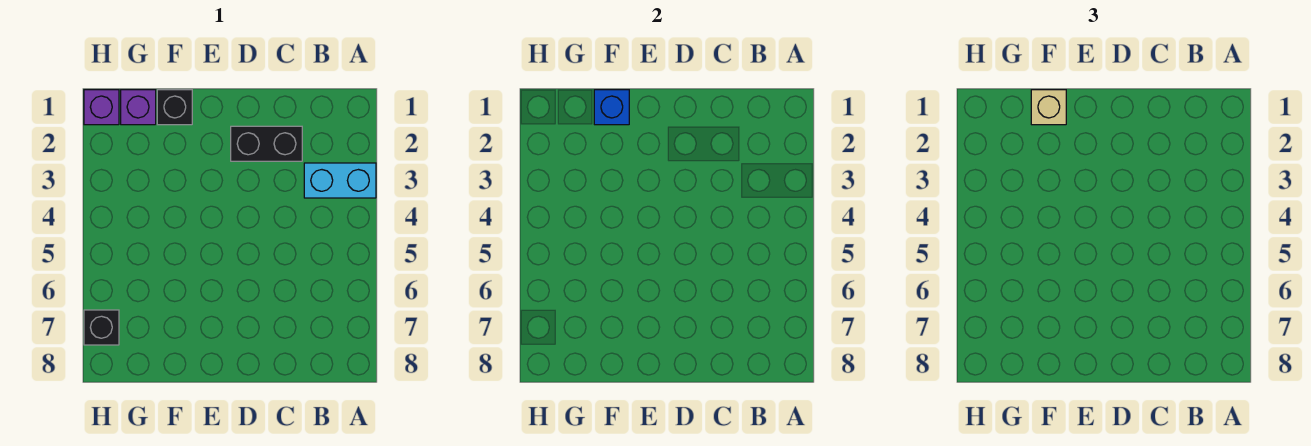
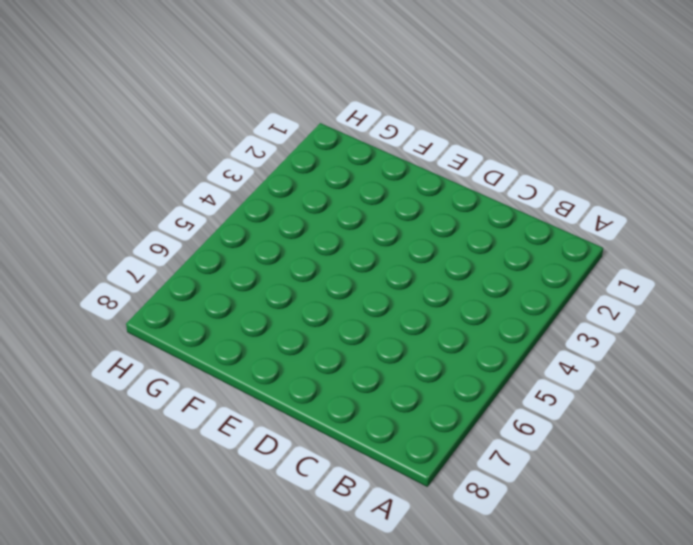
none -> cyan brick A3:B3 level 1
none -> black brick C2:D2 level 1

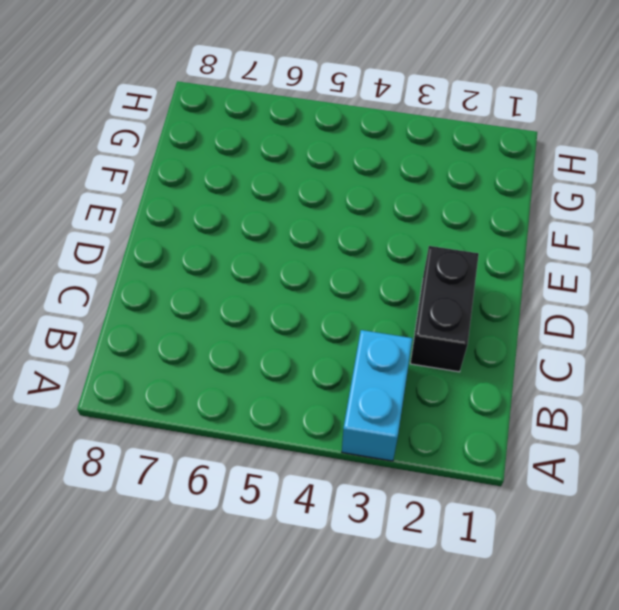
none -> black brick F1 level 1
none -> purple brick G1 level 1

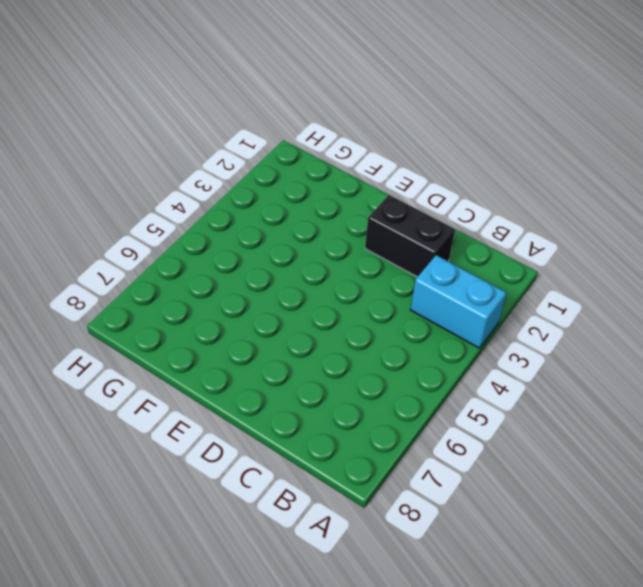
none -> black brick F1 level 1
none -> purple brick G1 level 1

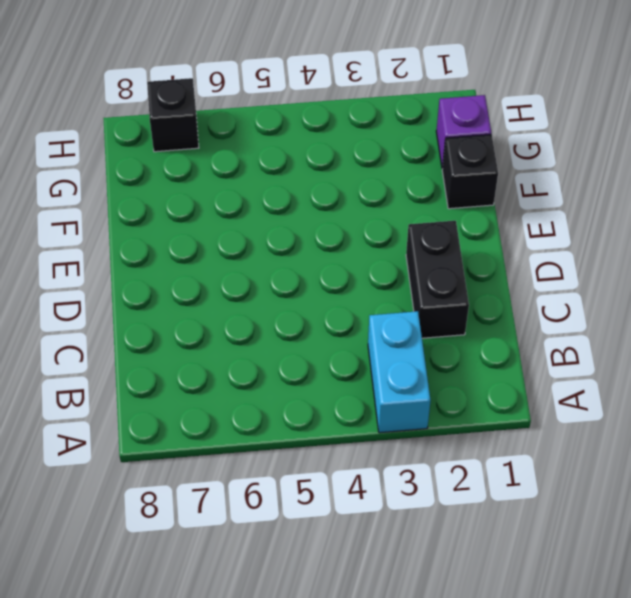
none -> purple brick H1 level 1
none -> blue brick F1 level 2

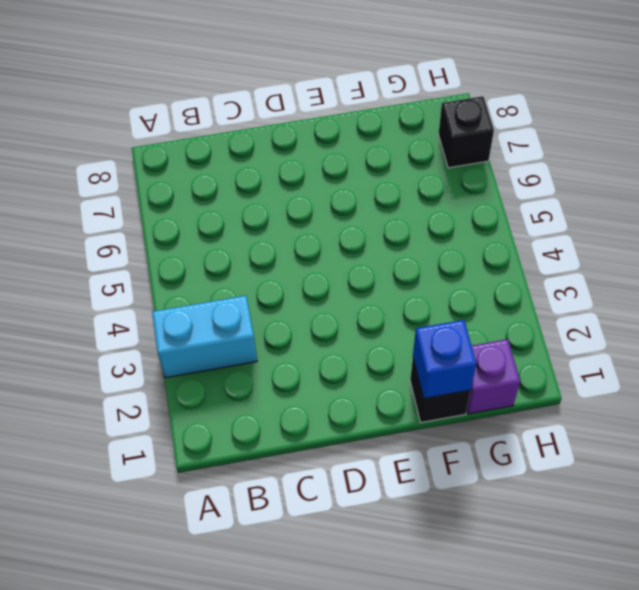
none -> black brick C2:D2 level 1
none -> purple brick H1 level 1

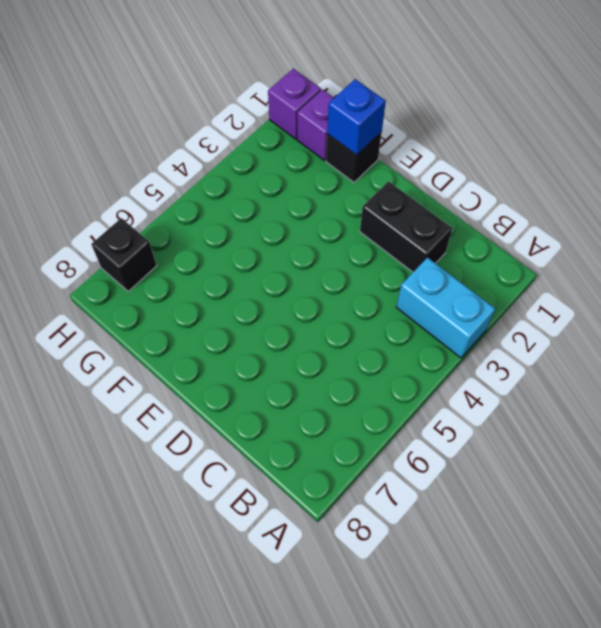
none -> tan brick F1 level 3

